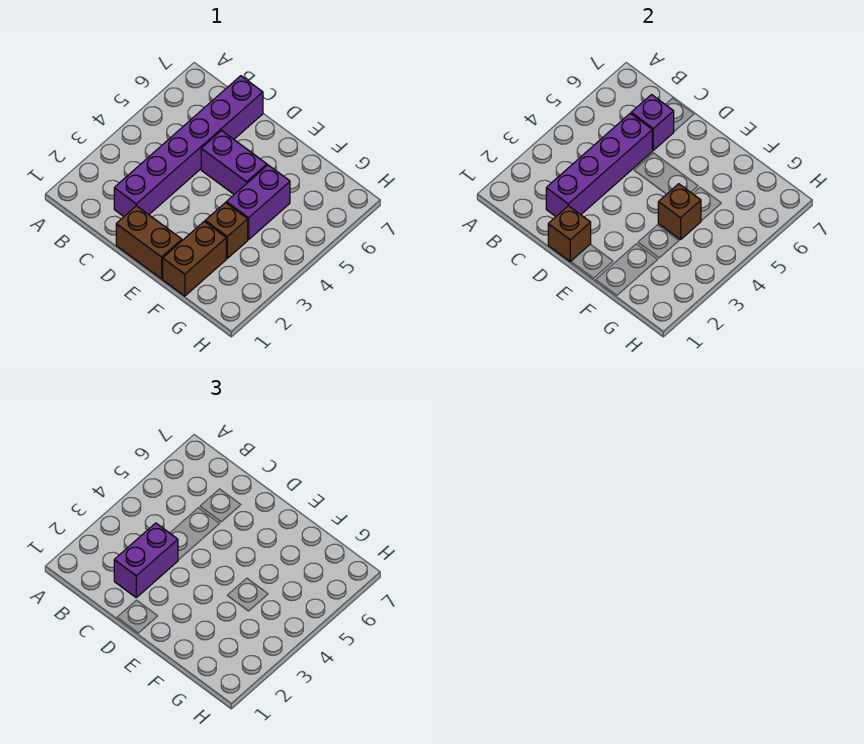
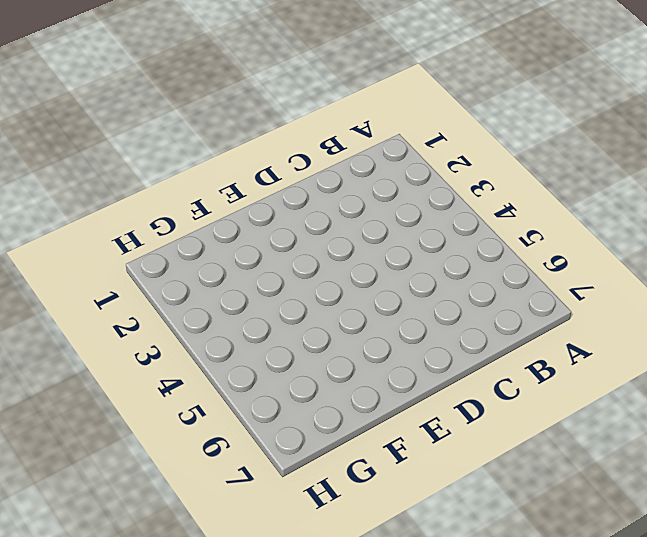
none -> purple brick C2:C7 level 1
none -> brown brick D1:E1 level 1

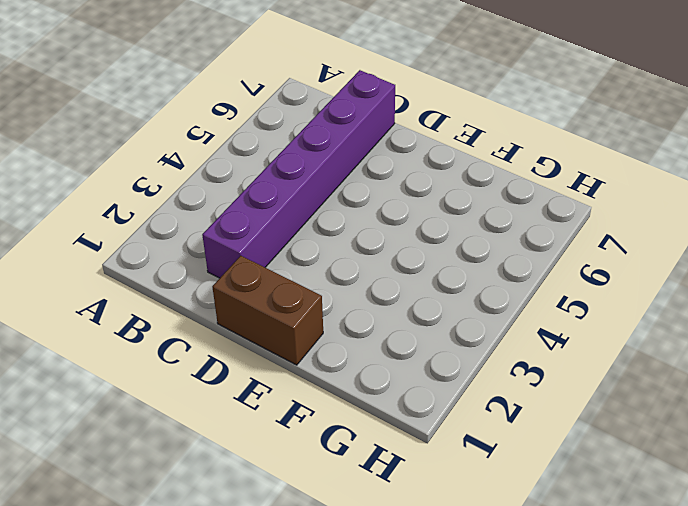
none -> purple brick D5:E5 level 1
none -> brown brick F1:F2 level 1

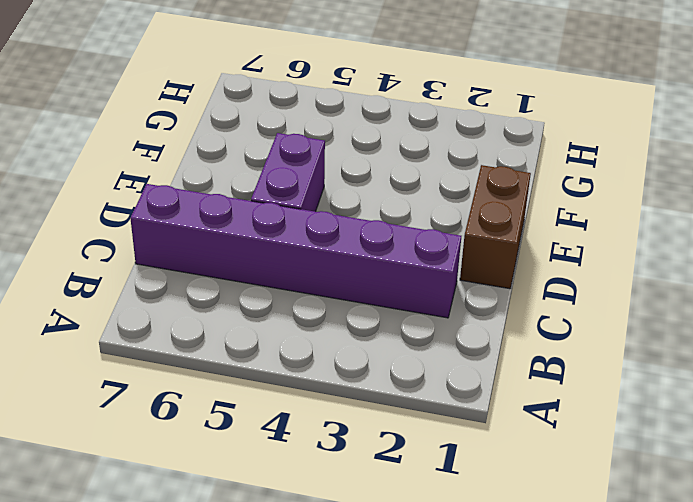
none -> brown brick F1:F2 level 1
none -> brown brick F3 level 1

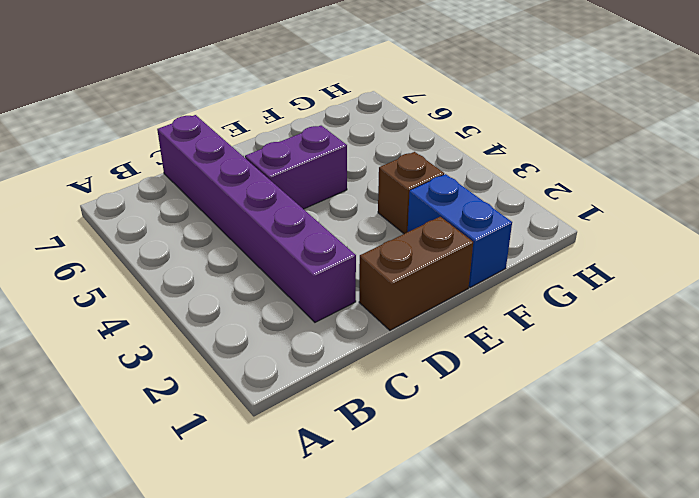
blue brick F1:F2 level 1 -> brown brick F1:F2 level 1
none -> purple brick F4:F5 level 1
none -> purple brick C2:C5 level 2

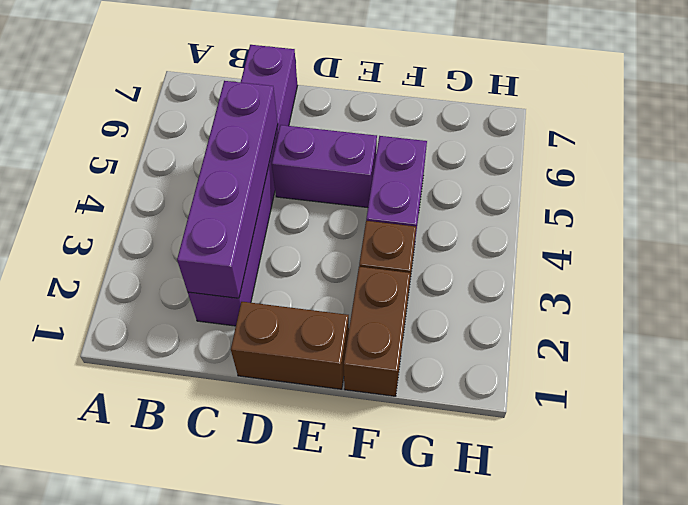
none -> purple brick C6 level 2
none -> brown brick D1 level 2

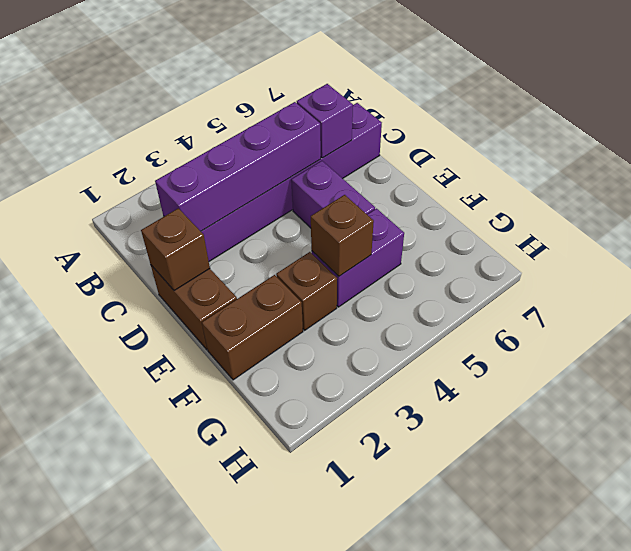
none -> purple brick C2:C3 level 3

